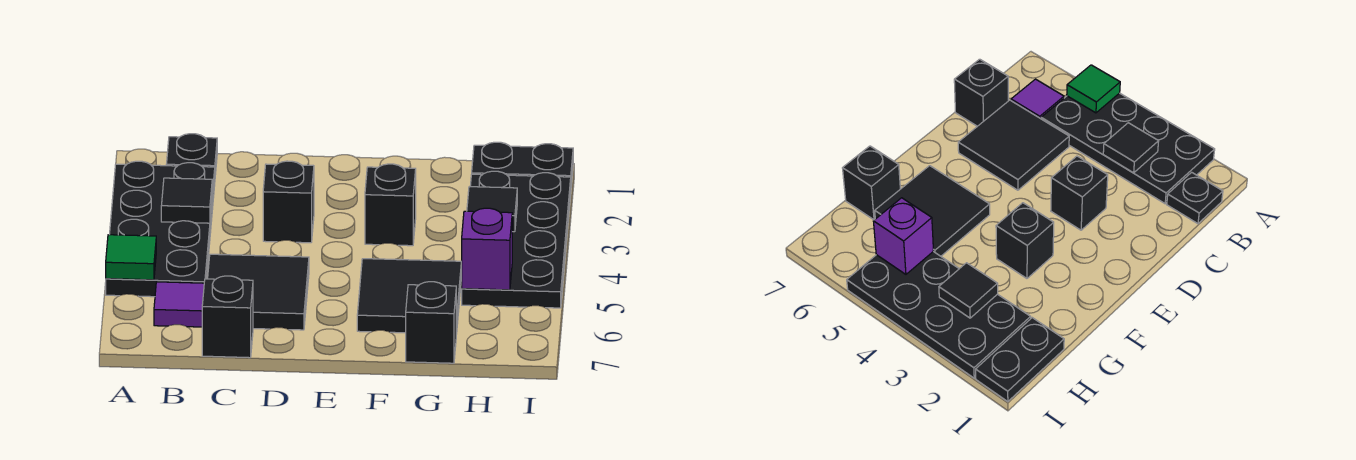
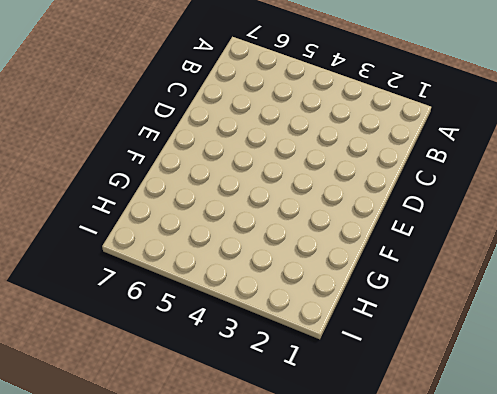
none -> black plate A2:B5 level 1
none -> black plate B1 level 1
none -> purple tile B6 level 1

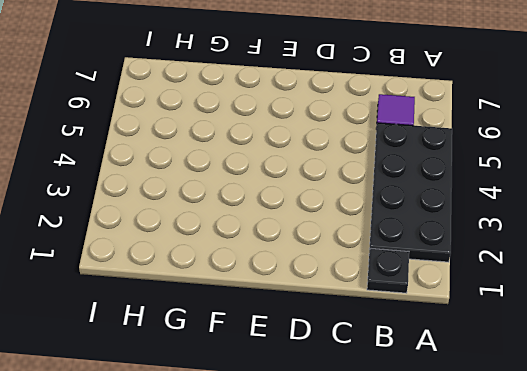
none -> black tile C5:D6 level 1
none -> black brick C7 level 1
none -> black brick D3 level 1

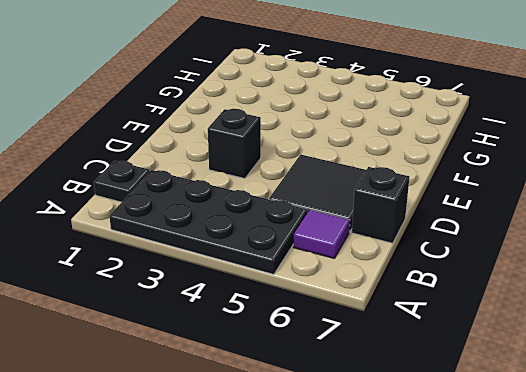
none -> black brick F3 level 1
none -> black tile F5:G6 level 1
none -> black brick G7 level 1

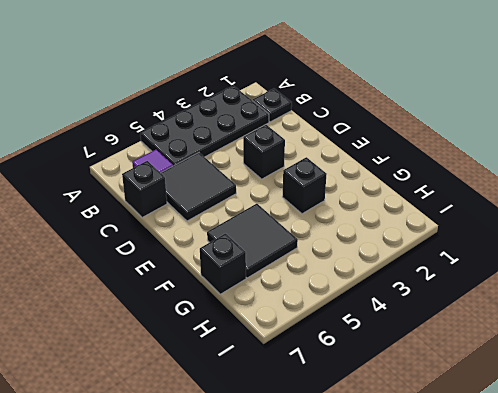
none -> black plate H1:I1 level 1
none -> black plate H2:I5 level 1
none -> green tile A5 level 2

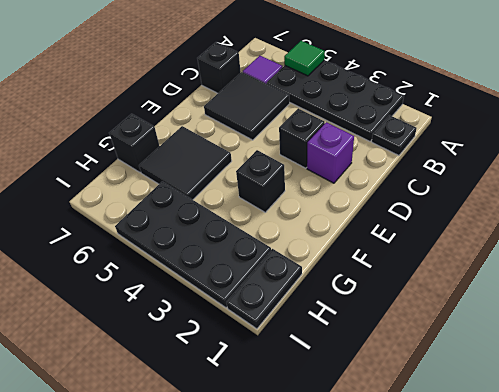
purple brick D2 level 1 -> purple brick H5 level 2
none -> black tile B3 level 2
none -> black tile H3 level 2

